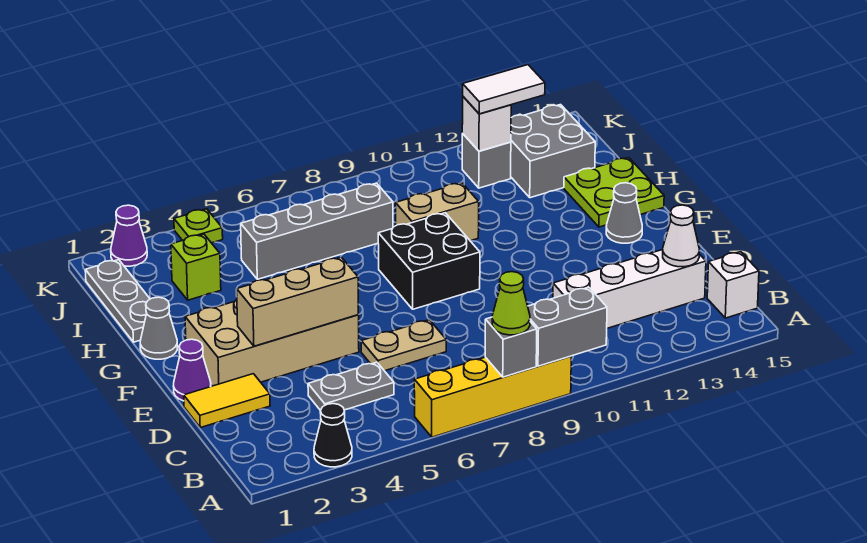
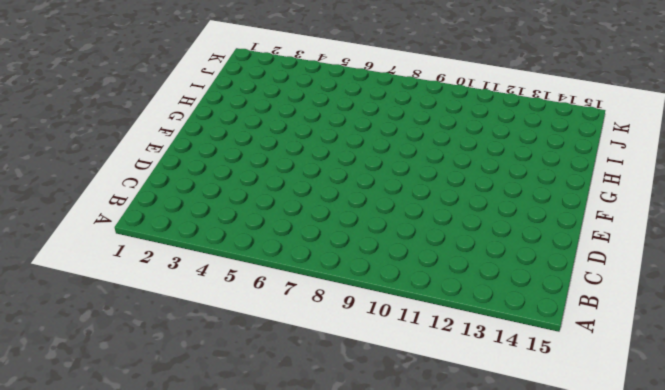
none -> black cone A3 level 1
none -> yellow brick A6:A9 level 1
none -> white brick B15 level 1

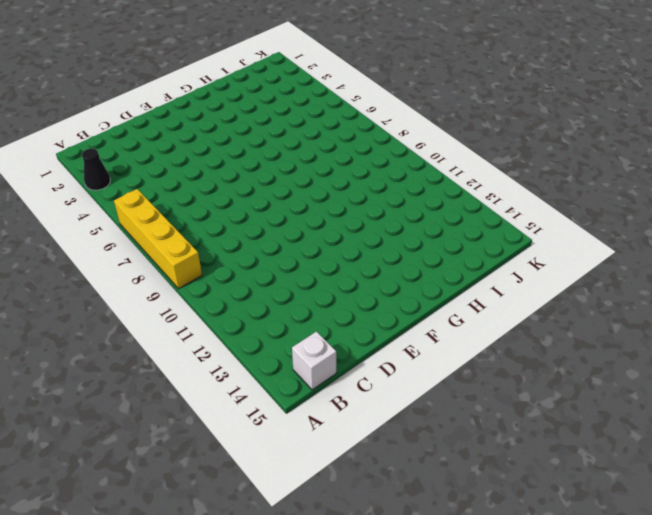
none -> grey plate C4:C5 level 1
none -> white brick C11:C14 level 1
none -> yellow tile D1:D2 level 1

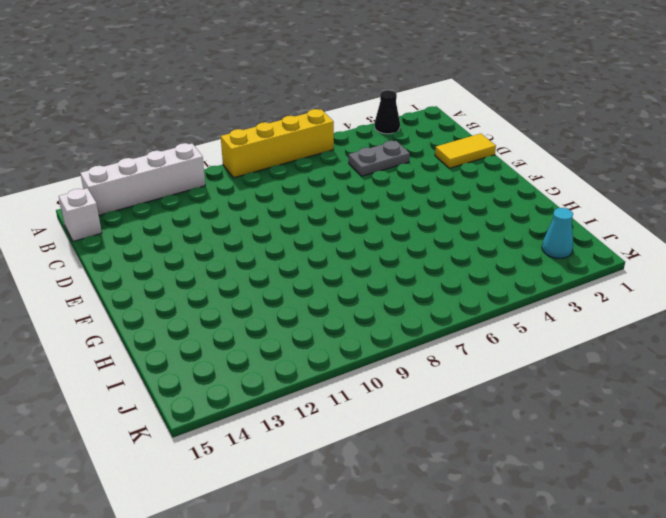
white brick A11:A14 level 1 -> white brick C11:C14 level 1
cyan cone J2 level 1 -> none
none -> tan plate D6:D7 level 1
none -> purple cone E1 level 1
none -> tan brick E2:F5 level 1

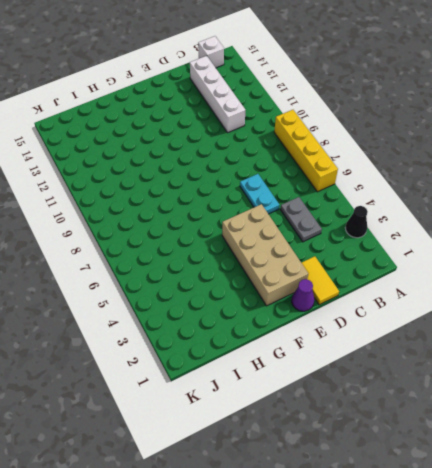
cyan plate D6:D7 level 1 -> tan plate D6:D7 level 1
none -> black brick F8:G9 level 1
none -> grey cone F14 level 1
none -> grey cone G1 level 1

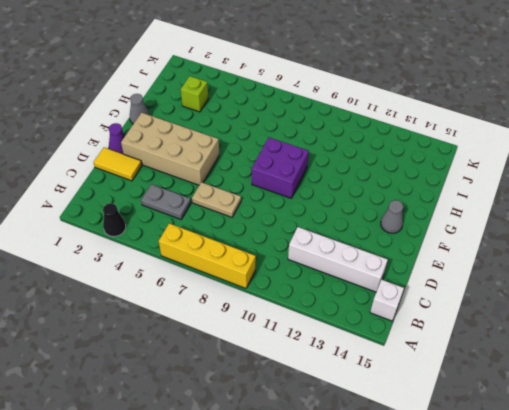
purple brick F8:G9 level 1 -> black brick F8:G9 level 1
none -> lime plate G14:H15 level 1
none -> grey plate H1:J1 level 1
none -> tan brick H9:H10 level 1

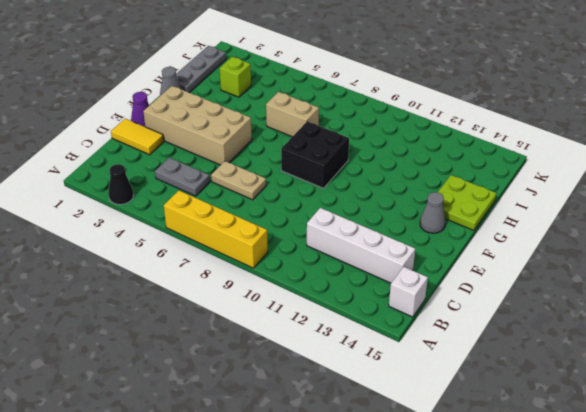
tan brick H6:H7 level 1 -> tan brick H9:H10 level 1
none -> grey brick I5:I8 level 1
none -> grey brick I13:J14 level 1
none -> grey brick J12 level 1

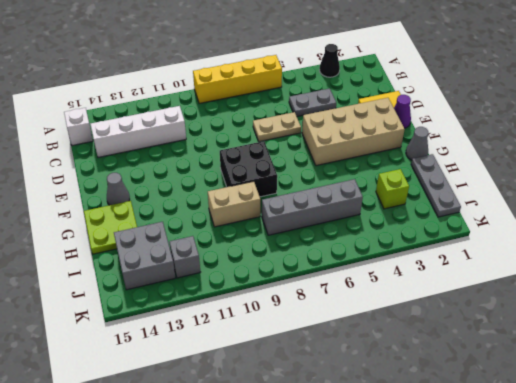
none -> purple cone K2 level 1
none -> lime plate K4 level 1
none -> grey brick A8 level 2

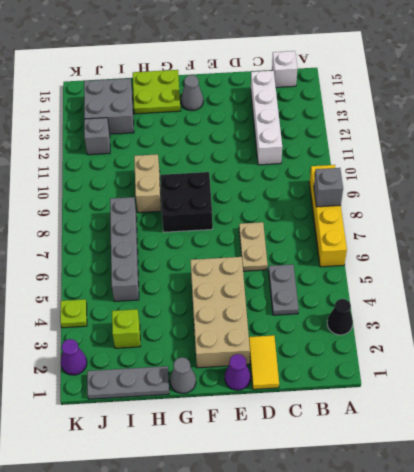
none -> grey brick A9:A10 level 2
none -> white cone C14 level 2
none -> tan brick E3:E5 level 2

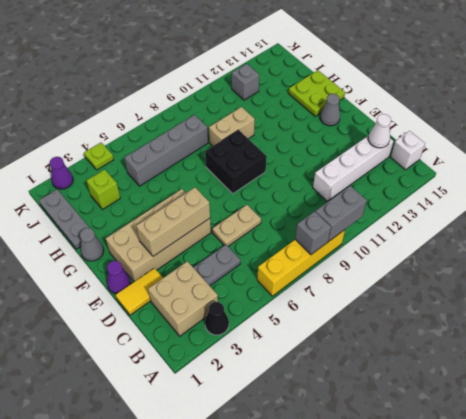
tan brick B2:C3 level 1 -> none
none -> grey brick I13:J14 level 1
none -> white brick J12 level 2
none -> lime cone A8 level 3

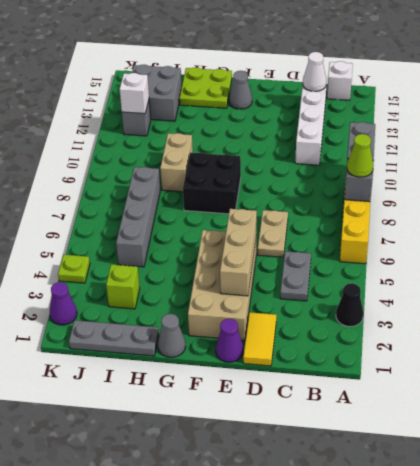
none -> white tile J12:J13 level 3

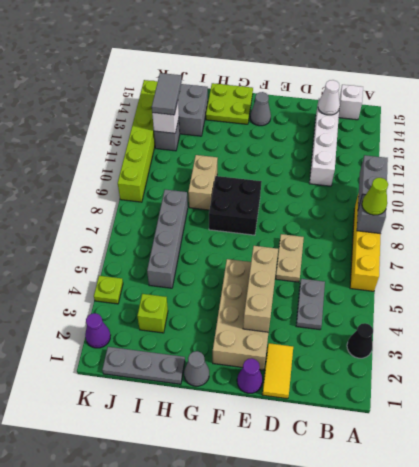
grey tile J12:J13 level 3 -> white tile J12:J13 level 3
lime brick K9:K14 level 1 -> none

